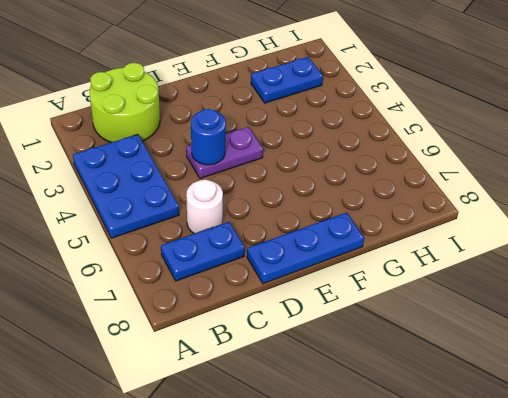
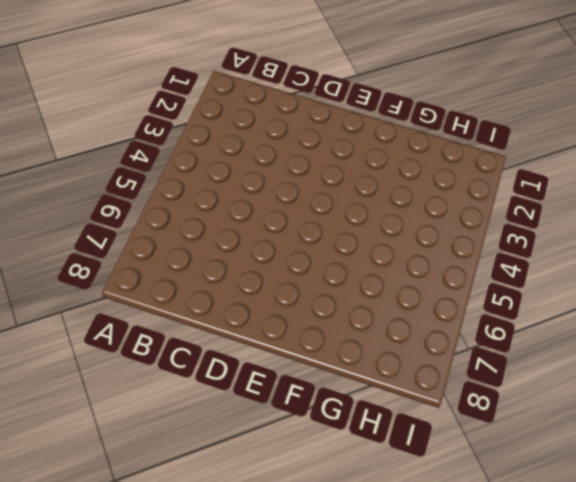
none -> blue plate A3:B5 level 1
none -> lime round brick B1:C2 level 1

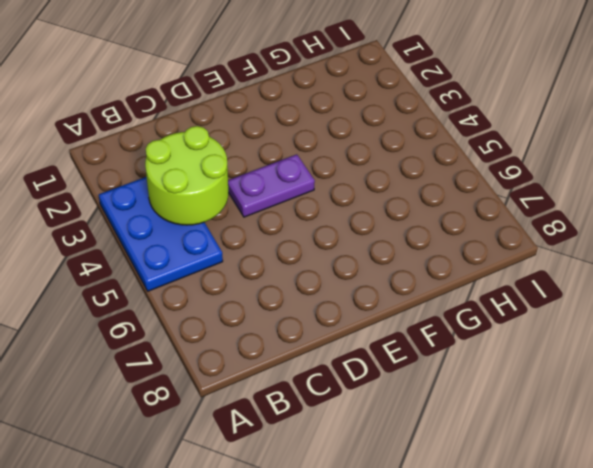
lime round brick B3:C4 level 2 -> lime round brick B1:C2 level 1
none -> blue plate B7:C7 level 1
none -> white round brick C6 level 1

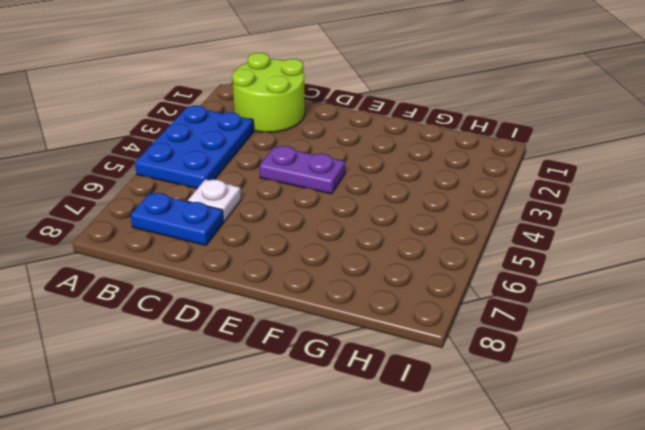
white plate C6 level 1 -> white round brick C6 level 1
none -> blue plate D8:F8 level 1
none -> blue plate G2:H2 level 1

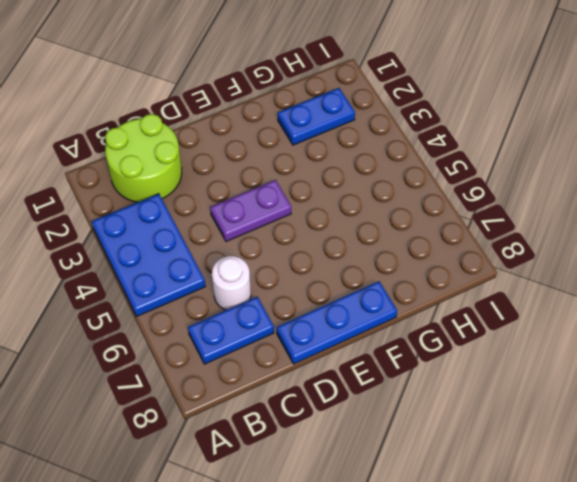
none -> blue round brick D4 level 2

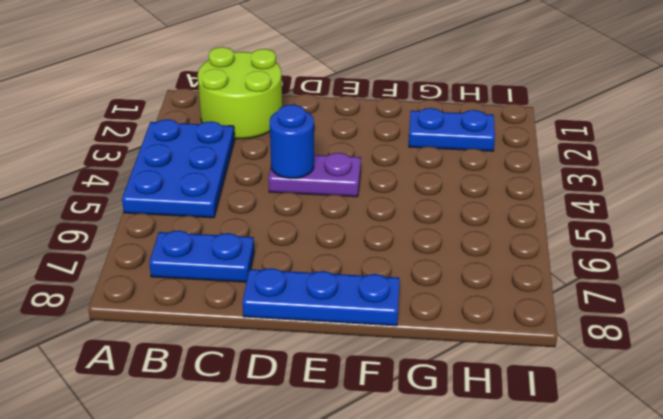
none -> white round brick C6 level 1

